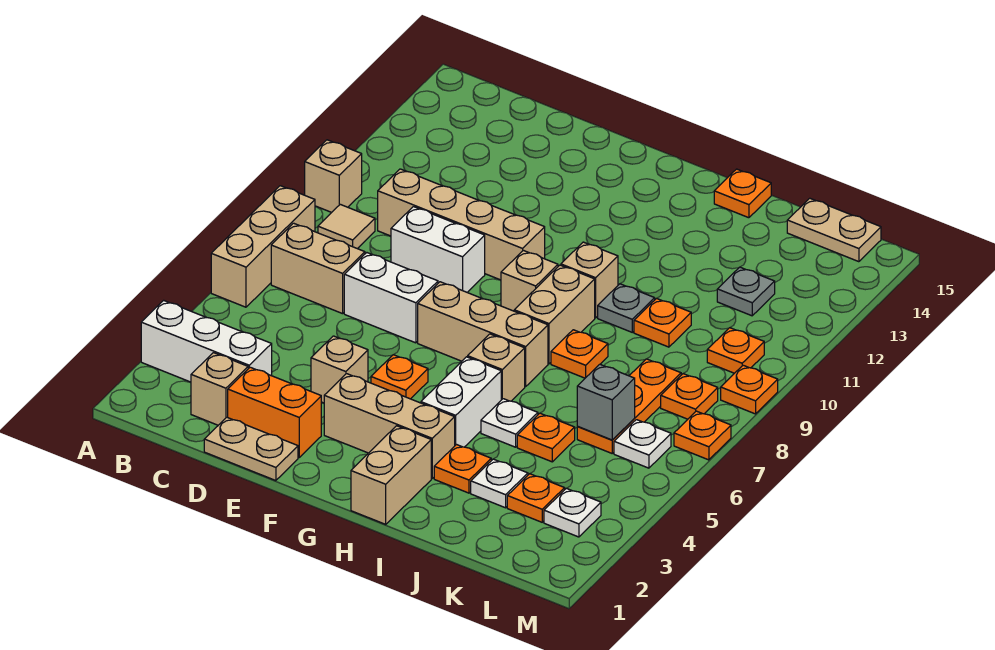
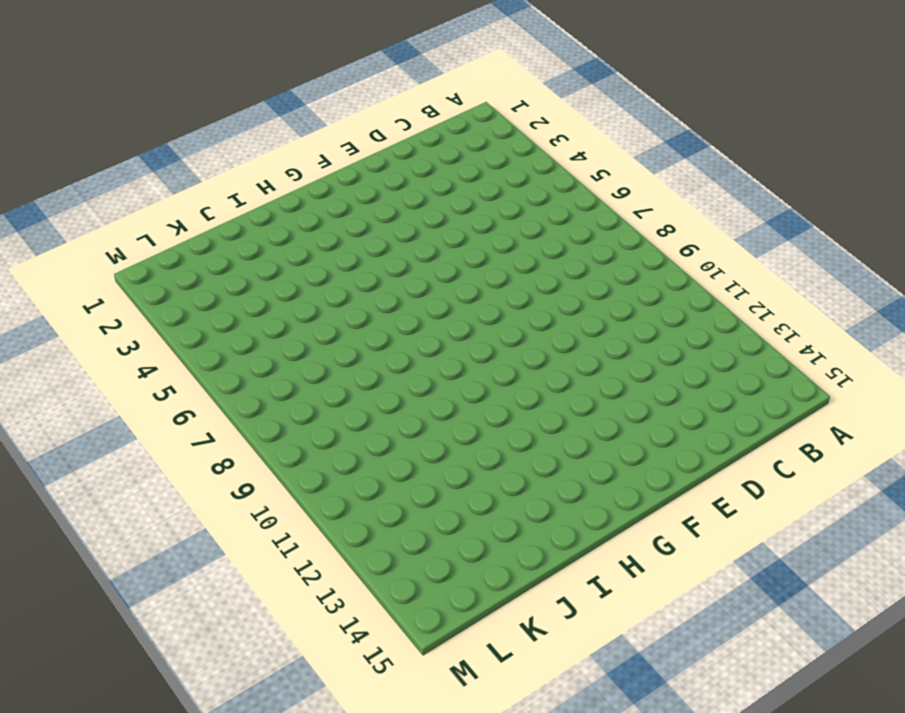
none -> white brick A3:C3 level 1
none -> tan brick A6:A8 level 1
none -> tan brick A10 level 1
none -> tan brick B7:C7 level 1

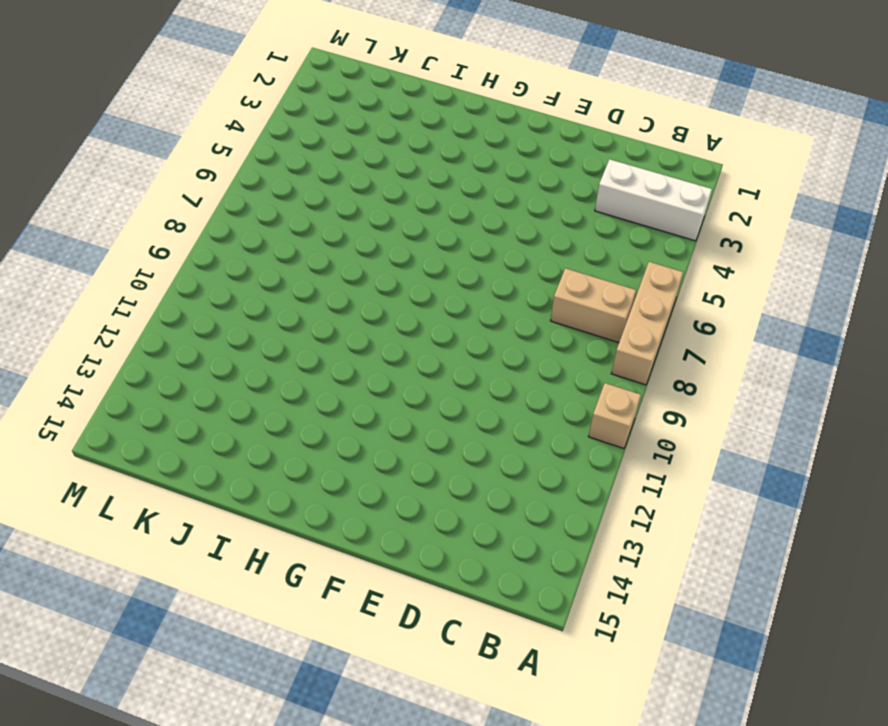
none -> tan tile B9 level 1
none -> tan brick C2 level 1
none -> tan brick C10:F10 level 1
none -> tan plate D1:E1 level 1

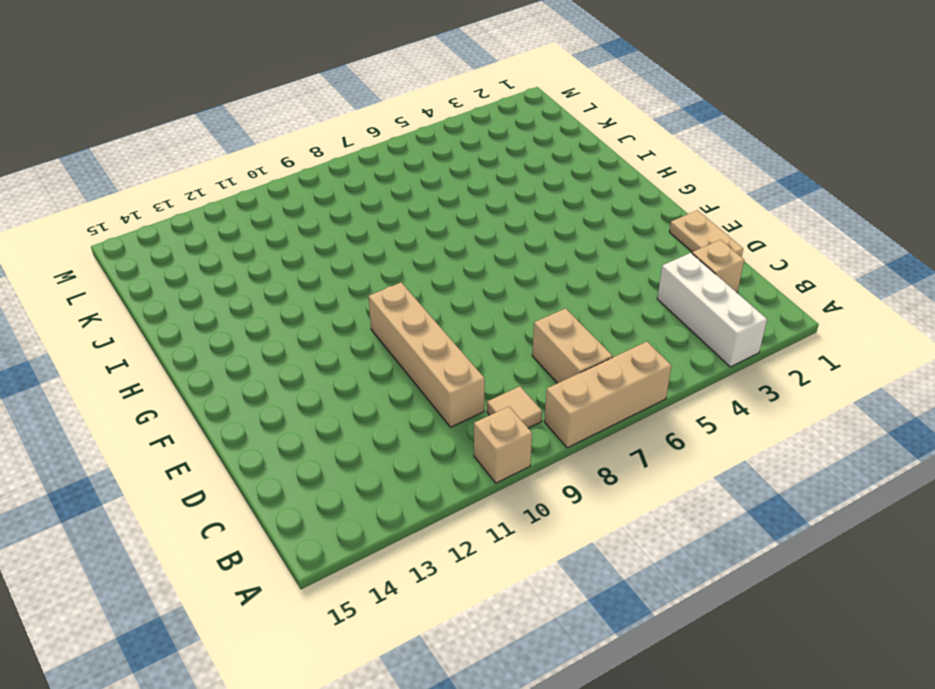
none -> orange brick D2:E2 level 1
none -> white brick D7:E7 level 1
none -> white brick D9:E9 level 1
none -> tan brick E4 level 1

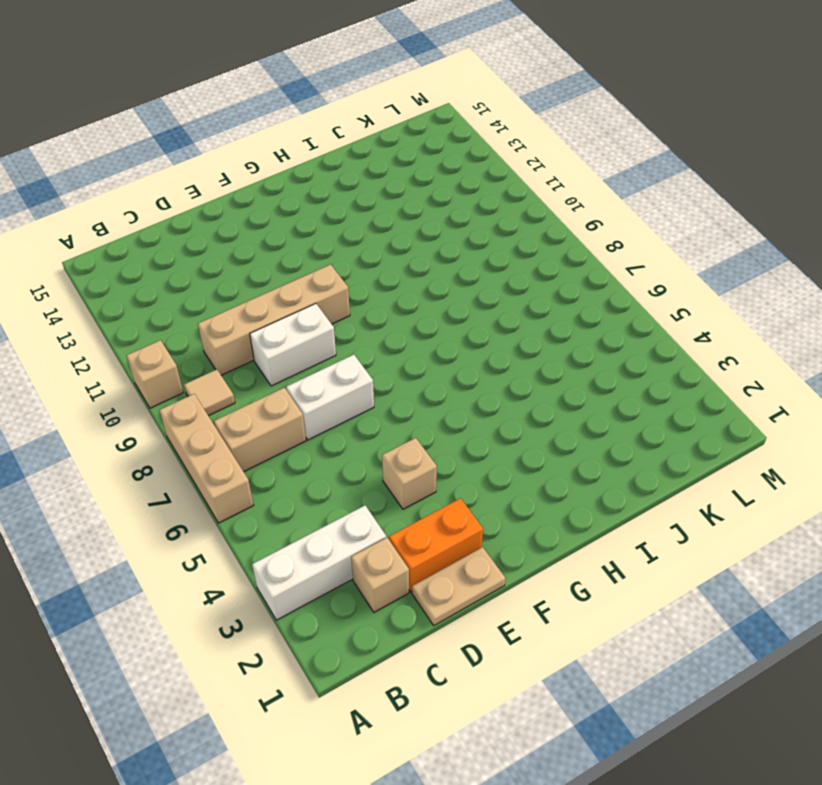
none -> tan brick F3:H3 level 1
none -> orange plate F5 level 1
none -> tan brick F7:H7 level 1
none -> tan brick G9 level 1

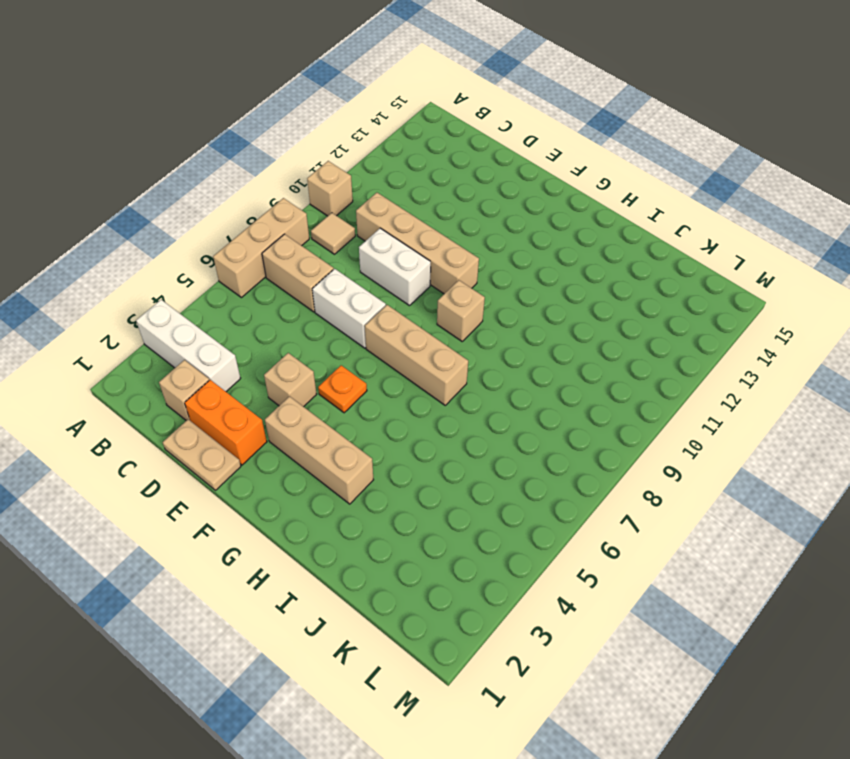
none -> tan brick H1:H2 level 1
none -> white brick H4:H5 level 1
none -> tan brick H6 level 1
none -> tan brick H8:H9 level 1

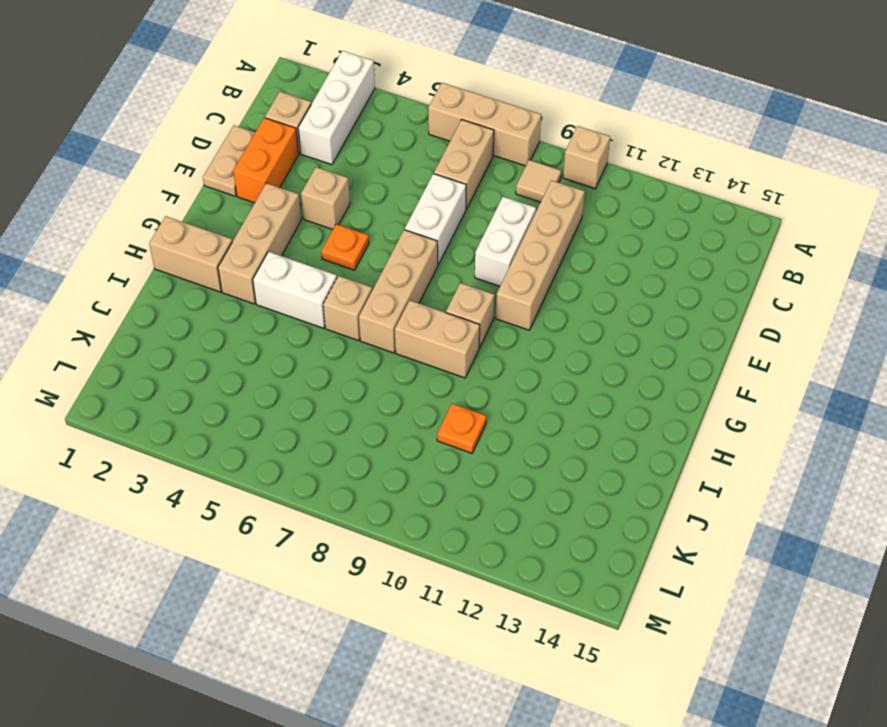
none -> tan brick H10 level 1
none -> orange plate I3 level 1
none -> white plate I5 level 1
none -> orange plate I8 level 1

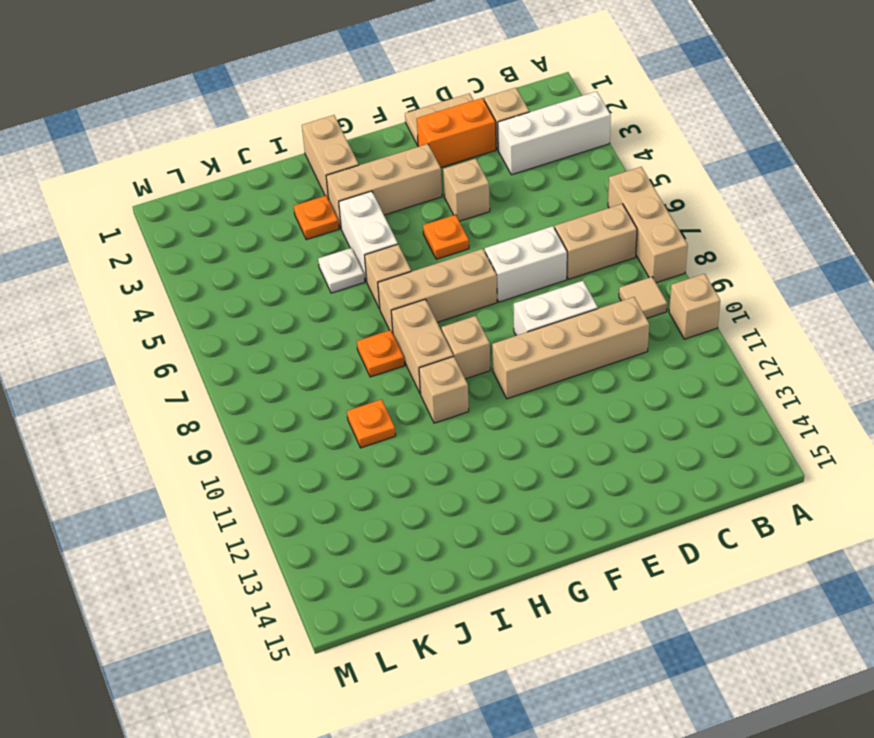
none -> grey plate I10 level 1
none -> orange plate I15 level 1
none -> white plate J3 level 1
none -> orange plate J5 level 1

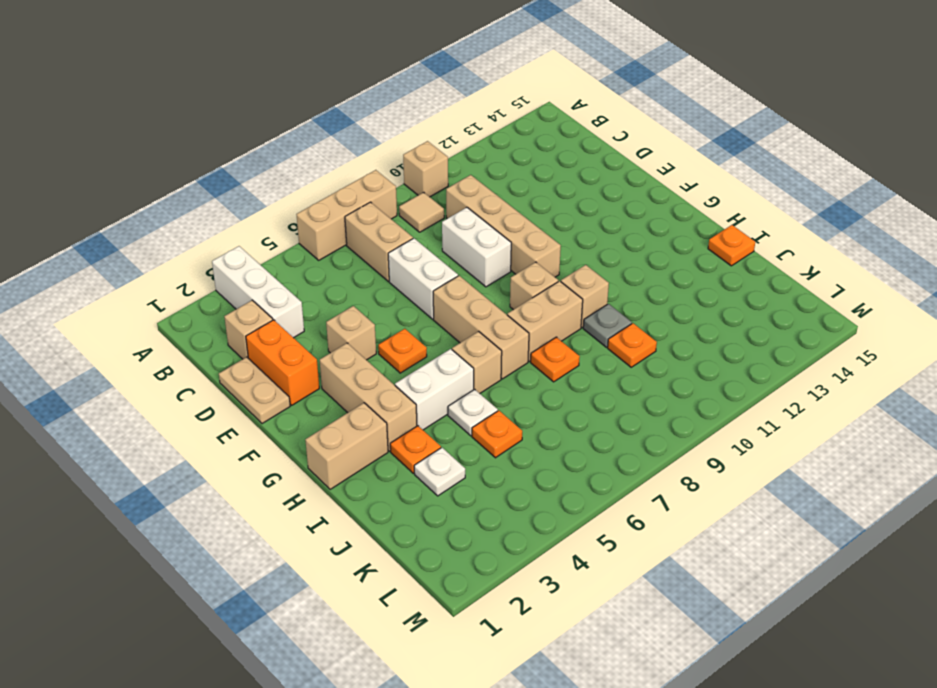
none -> orange plate K3 level 1
none -> orange plate K6:K8 level 1
none -> grey plate K12 level 1
none -> tan plate K15:L15 level 1

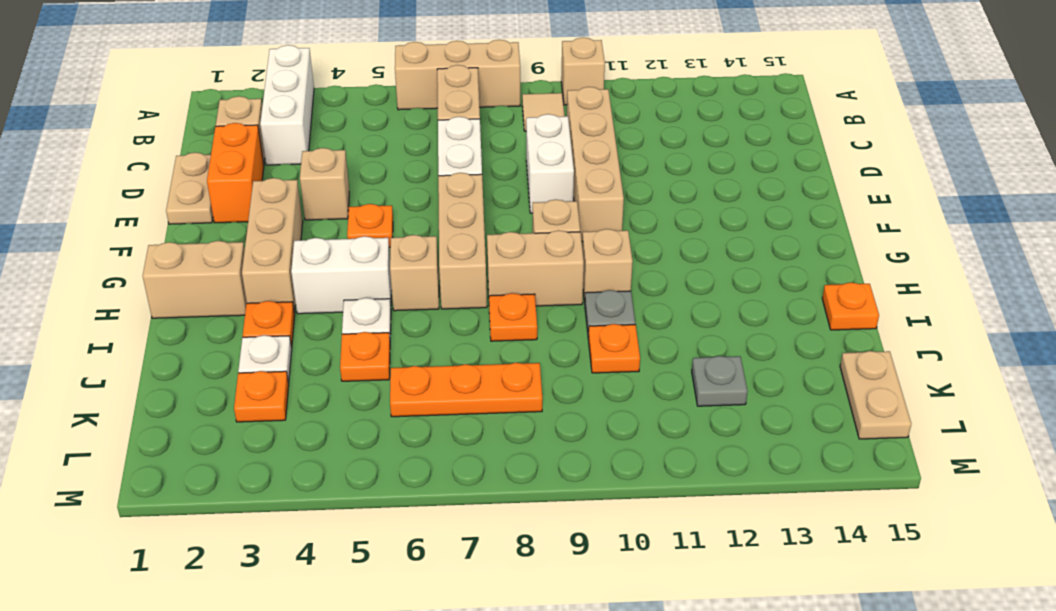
none -> white plate L3 level 1
none -> white plate L6 level 1
none -> orange plate L8 level 1
none -> orange plate L10 level 1

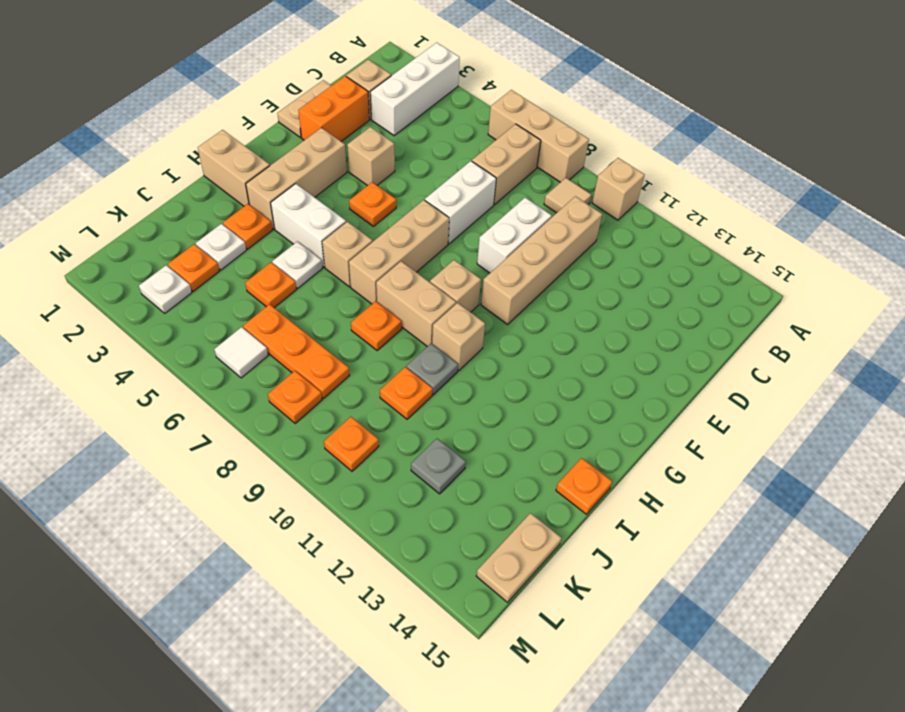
white tile L6 level 1 -> white plate L6 level 1
none -> orange plate M7 level 1
none -> orange plate M9 level 1
none -> grey brick K6 level 2

